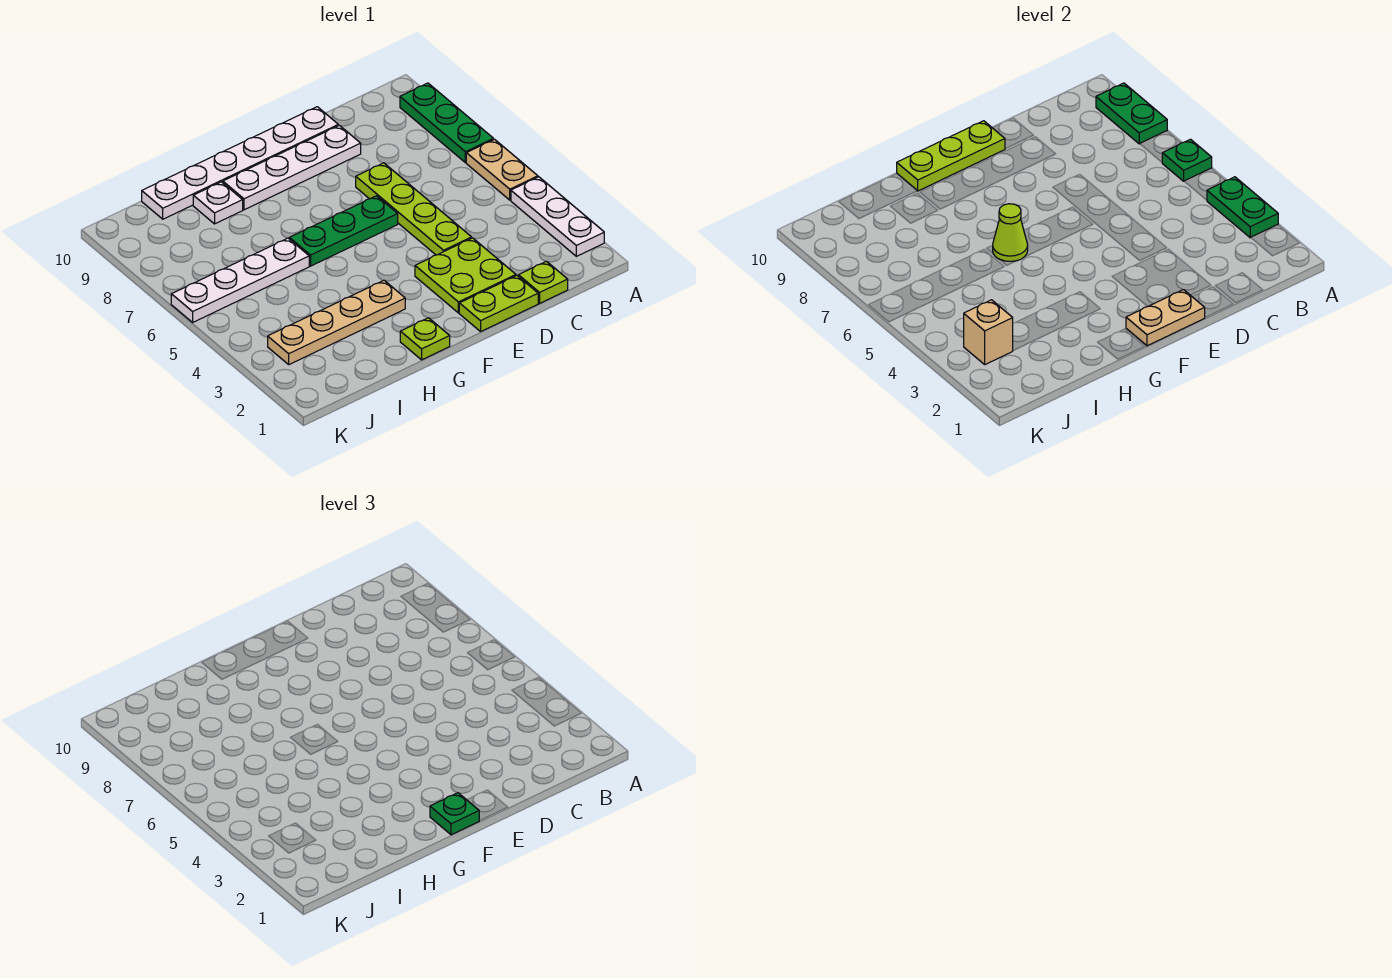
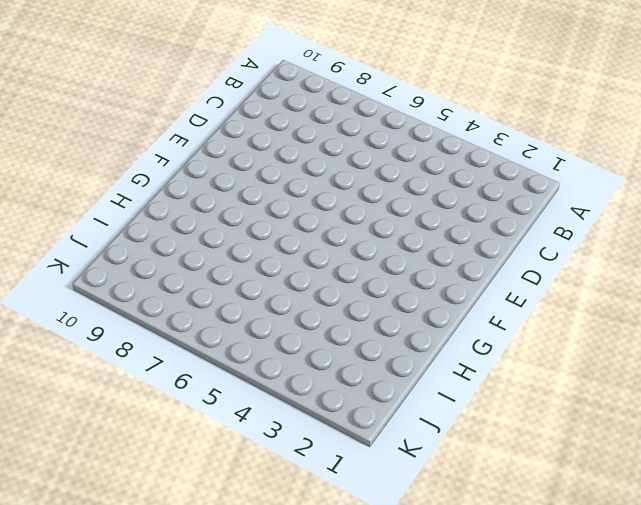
none -> white plate A2:A4 level 1
none -> tan plate A5:A6 level 1
none -> green plate A7:A9 level 1

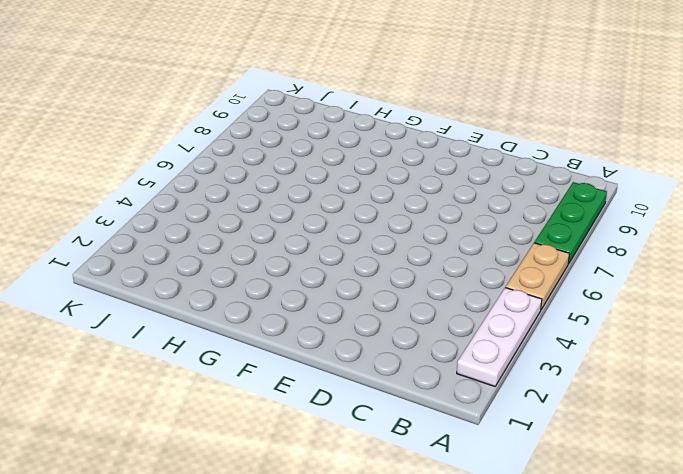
none -> lime plate C1 level 1
none -> lime plate D1:E1 level 1
none -> lime plate D2:E3 level 1

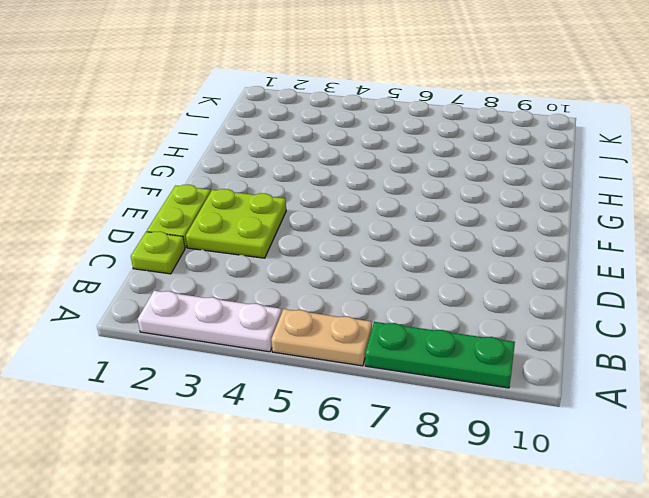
none -> lime plate D4:D7 level 1
none -> white plate D9:G9 level 1
none -> white plate D10:I10 level 1

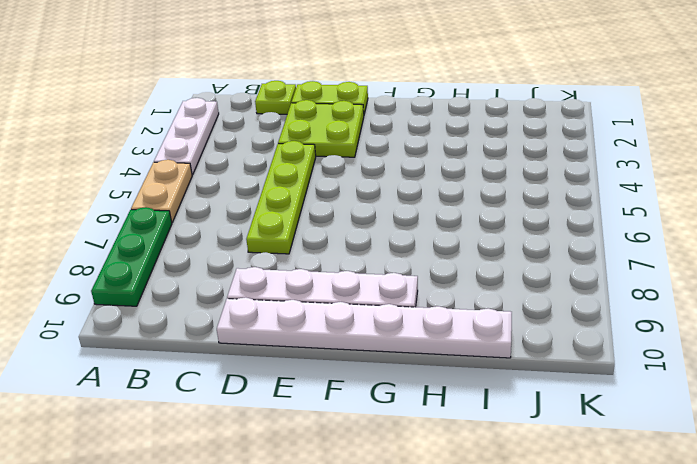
none -> green plate E6:G6 level 1
none -> lime plate G1 level 1
none -> tan plate G3:J3 level 1

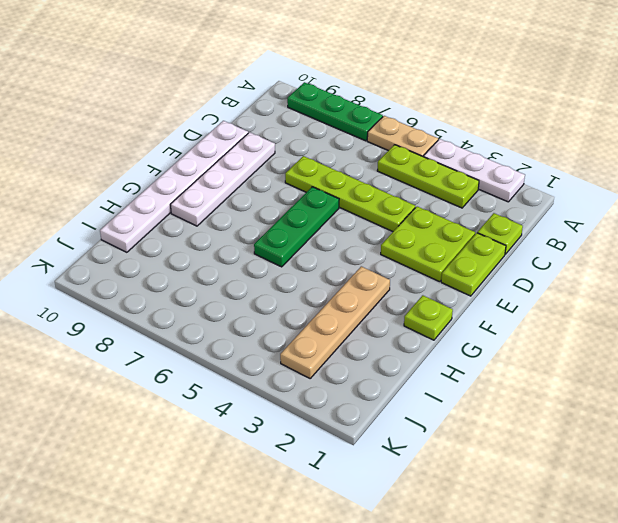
lime plate B3:B5 level 1 -> lime plate E10:G10 level 2
none -> white plate H6:K6 level 1
none -> white plate H9 level 1
none -> green plate A3:A4 level 2

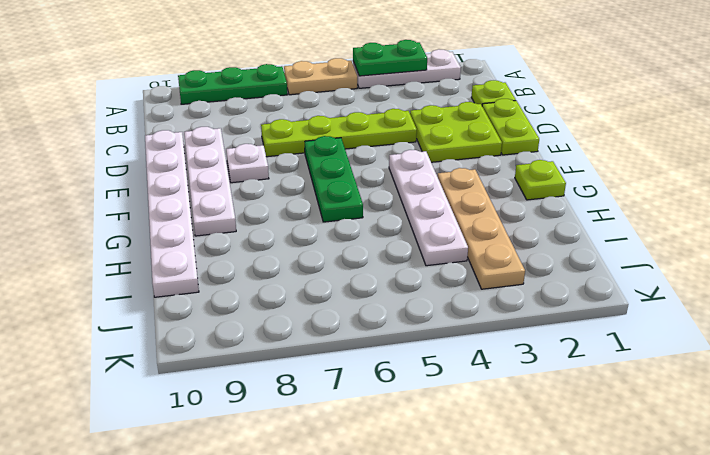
white plate E8 level 1 -> white plate H9 level 1
white plate F4:I4 level 1 -> white plate H6:K6 level 1
none -> green plate A6 level 2
none -> green plate A8:A9 level 2
none -> tan plate E1:F1 level 2

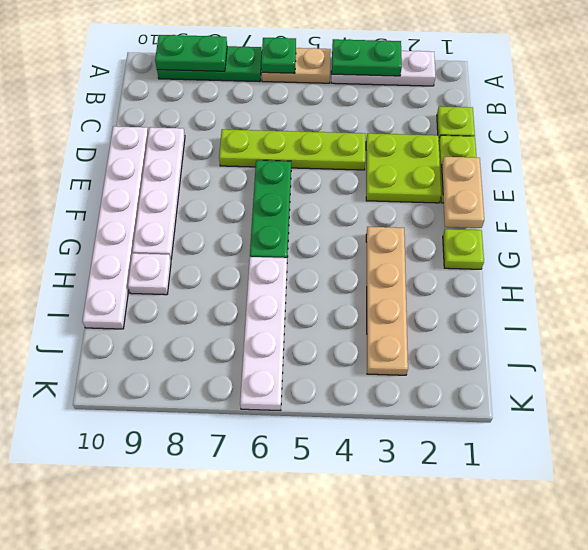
none -> lime plate E10:G10 level 2
none -> lime cone G6 level 2
none -> tan brick J3 level 2

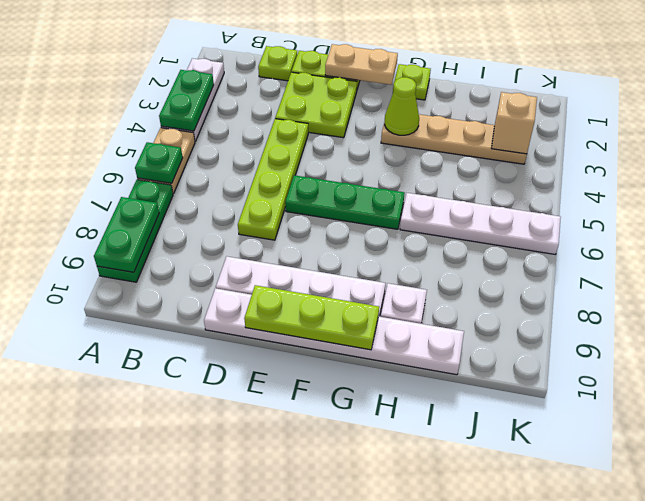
lime cone G3 level 2 -> lime cone G6 level 2
none -> green plate F1 level 3

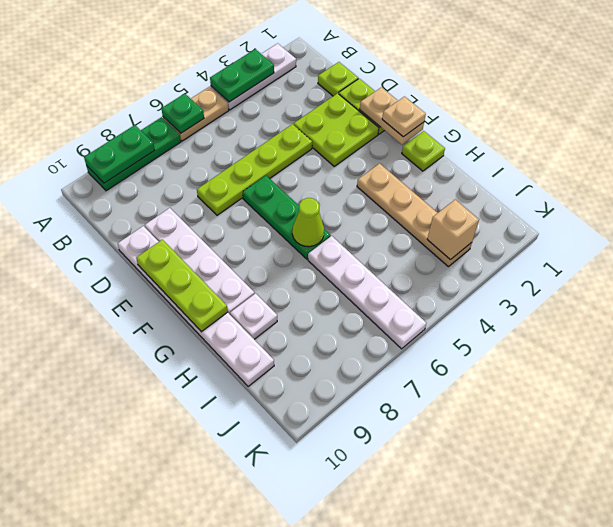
tan plate F1 level 3 -> green plate F1 level 3

